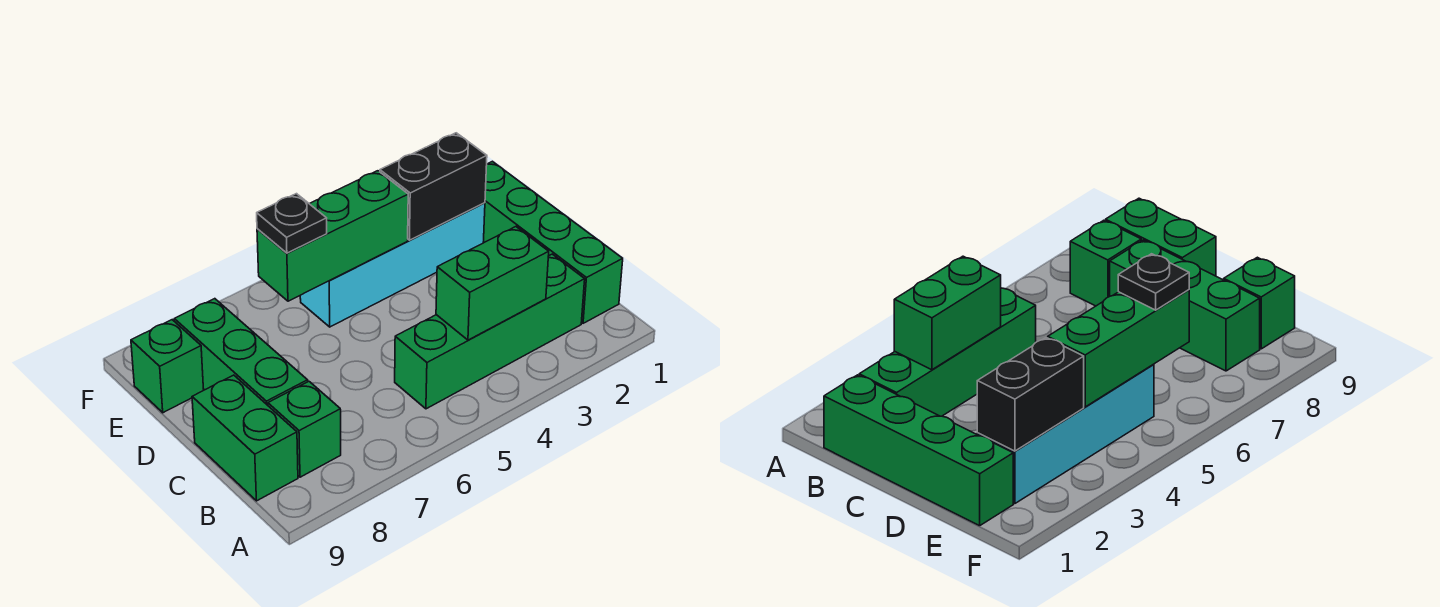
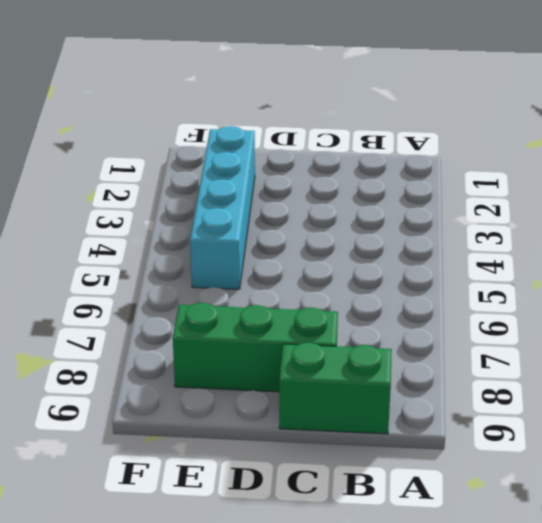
none -> green brick B1:E1 level 1
none -> green brick B2:B5 level 1

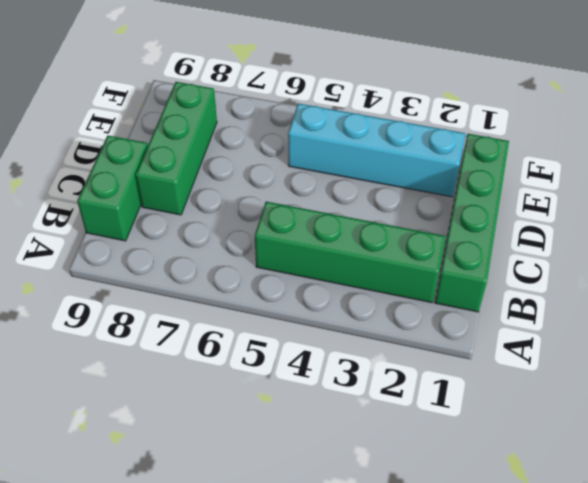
none -> green brick B8 level 1
none -> green brick E9 level 1

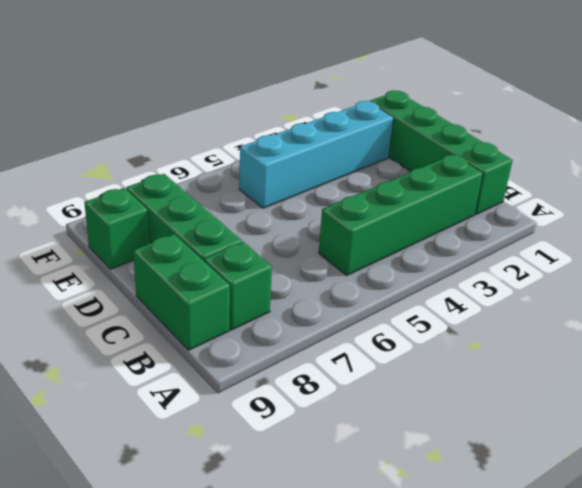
none -> green brick B3:B4 level 2
none -> black brick E2:E3 level 2

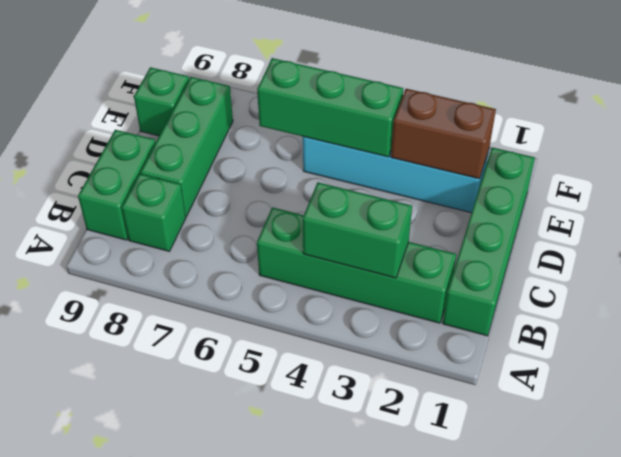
brown brick E2:E3 level 2 -> black brick E2:E3 level 2
none -> black plate E6 level 3

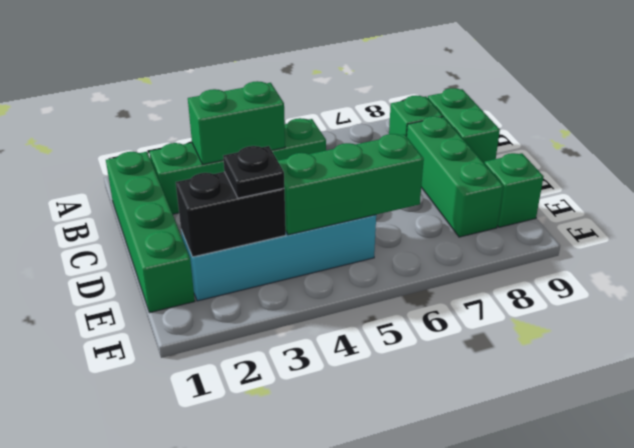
black plate E3 level 3 -> black plate E6 level 3

